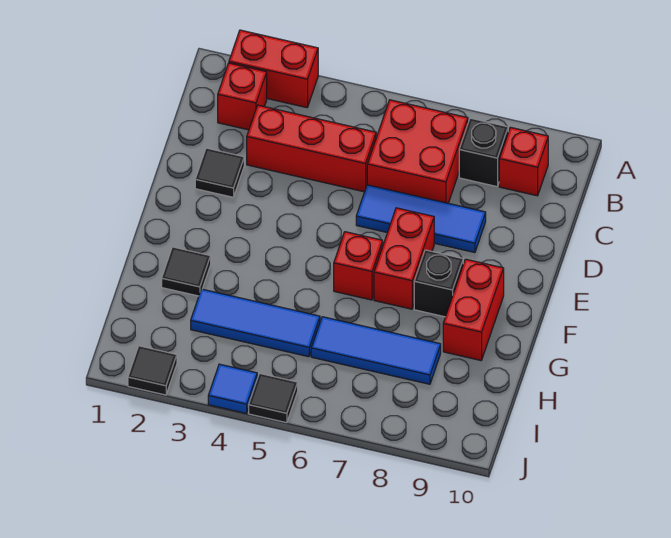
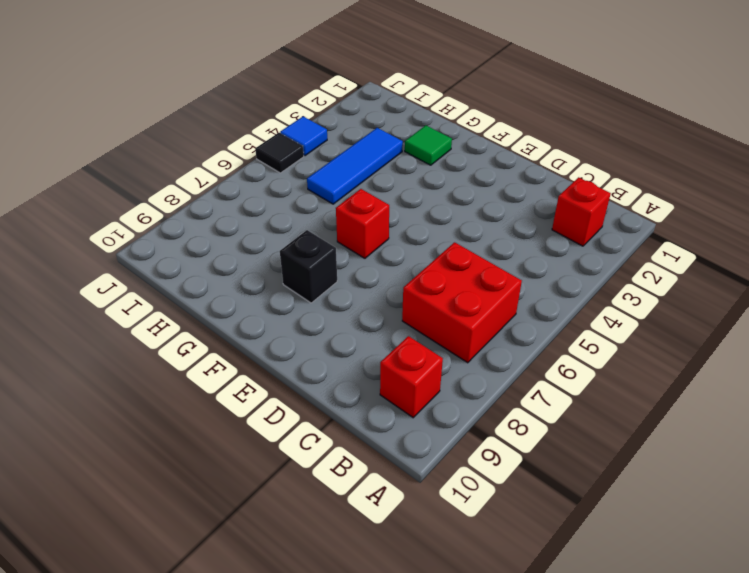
green tile G2 level 1 -> black tile G2 level 1
none -> red brick A2:A3 level 1
none -> black brick B8 level 1
none -> red brick C3:C5 level 1

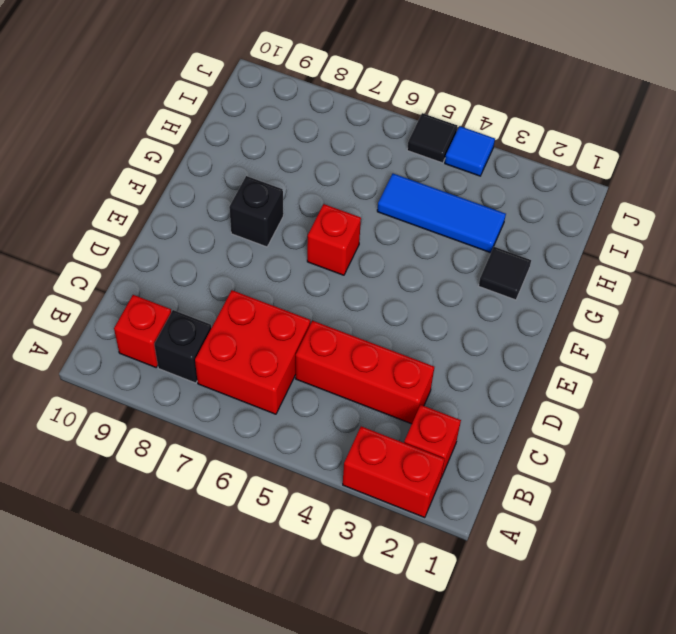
none -> black tile D2 level 1
none -> blue tile D6:D8 level 1
none -> red brick E7:F7 level 1

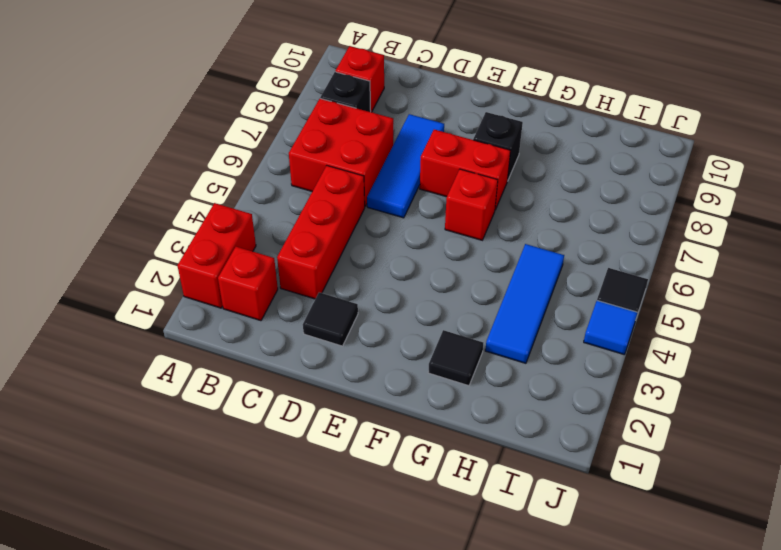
none -> red brick F9:G9 level 1
none -> blue tile H6:H8 level 1
none -> black tile J2 level 1

